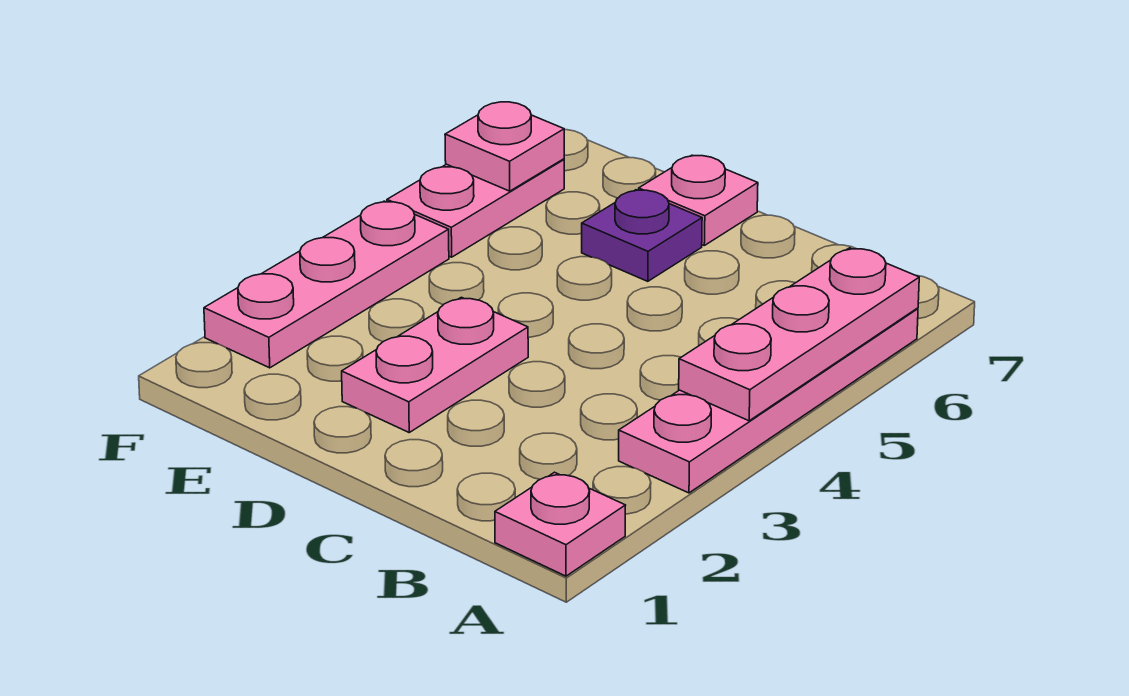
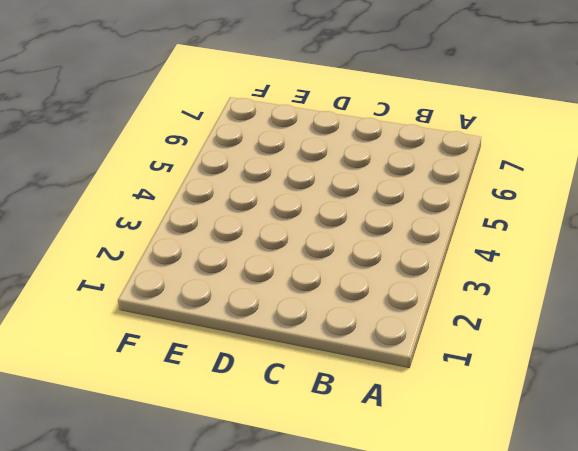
none -> pink plate A1 level 1
none -> pink plate A3:A6 level 1

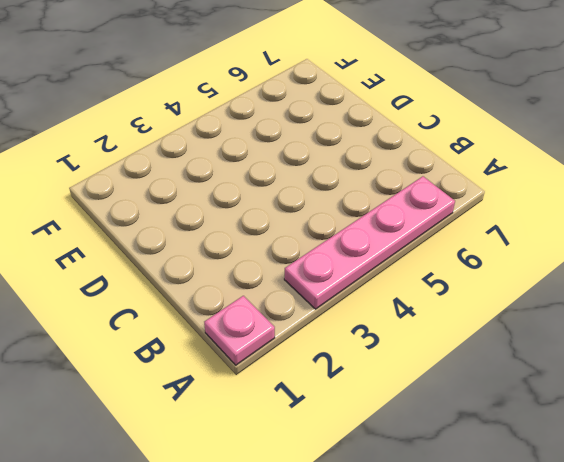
none -> pink plate D2:D3 level 1
none -> purple plate D6 level 1

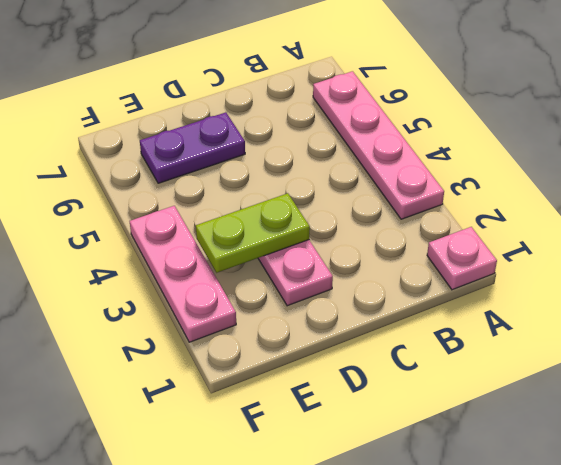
lime plate D3:E3 level 2 -> none
purple plate D6:E6 level 1 -> purple plate D6 level 1
none -> pink plate D7 level 1
none -> pink plate F5:F6 level 1

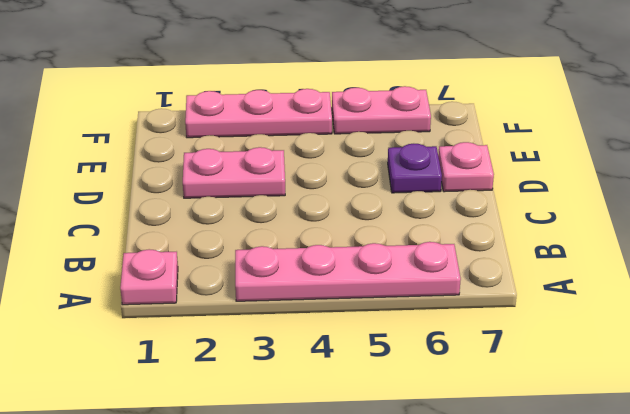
none -> pink plate A4:A6 level 2
none -> pink plate F6 level 2

